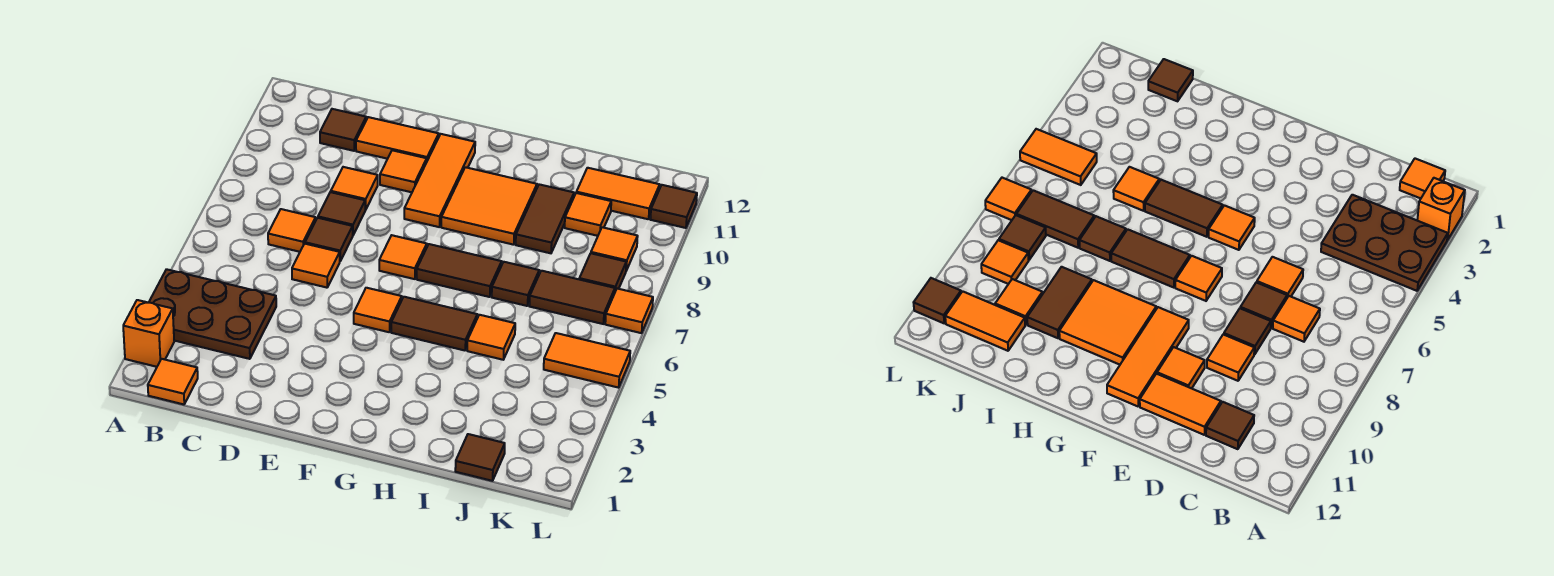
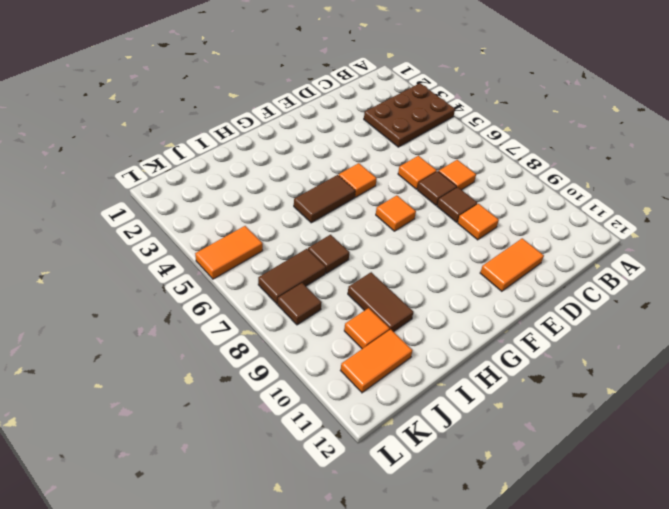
none -> orange brick A2 level 1
none -> orange tile B1 level 1
none -> brown tile C11 level 1

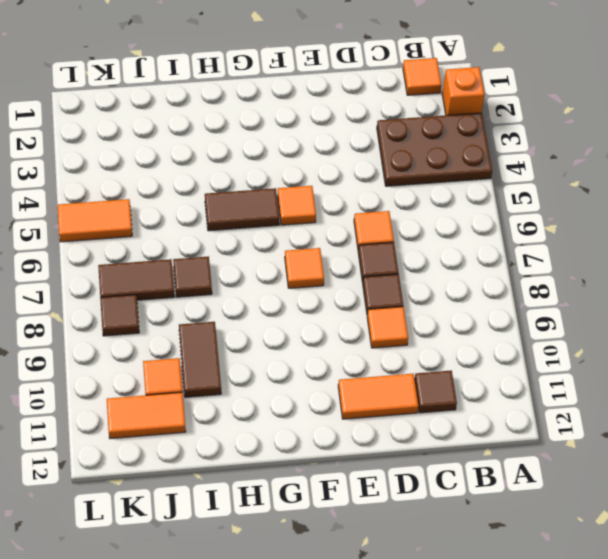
none -> orange tile C7 level 1
none -> orange tile E10 level 1
none -> orange tile F9:F11 level 1

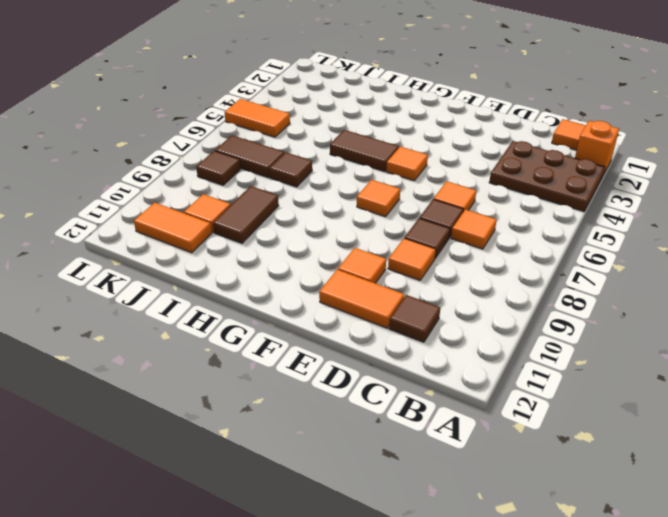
none -> orange tile F9:F11 level 1
none -> brown tile G7:H7 level 1
none -> orange tile G9:H10 level 1

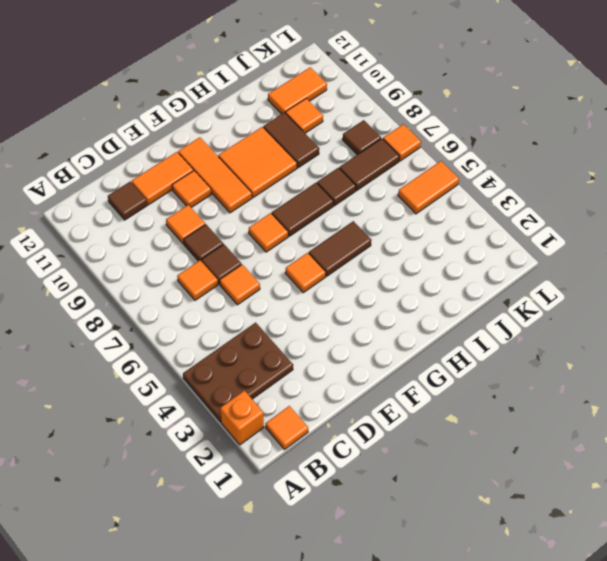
none -> orange tile I5 level 1
none -> brown tile J1 level 1
none -> orange tile K9 level 1

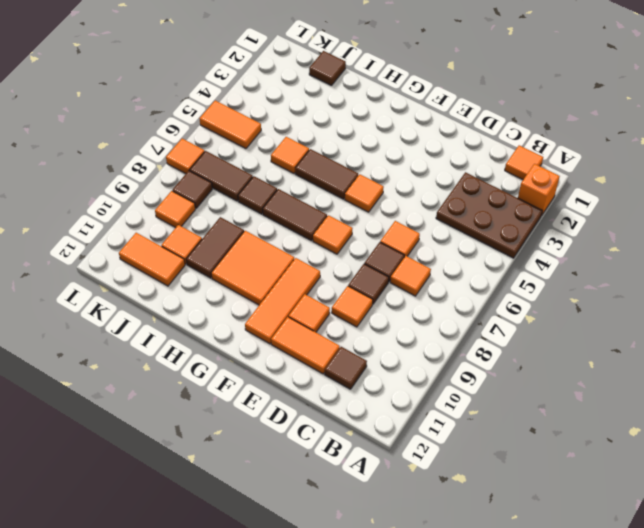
none -> brown tile L11 level 1

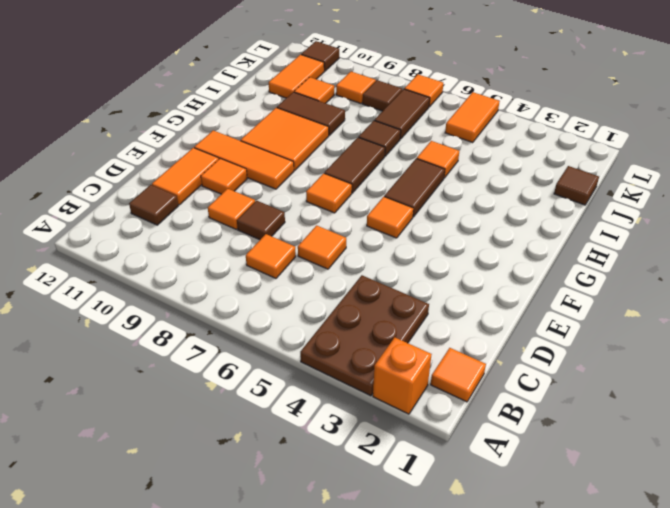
none -> brown tile D7 level 1

